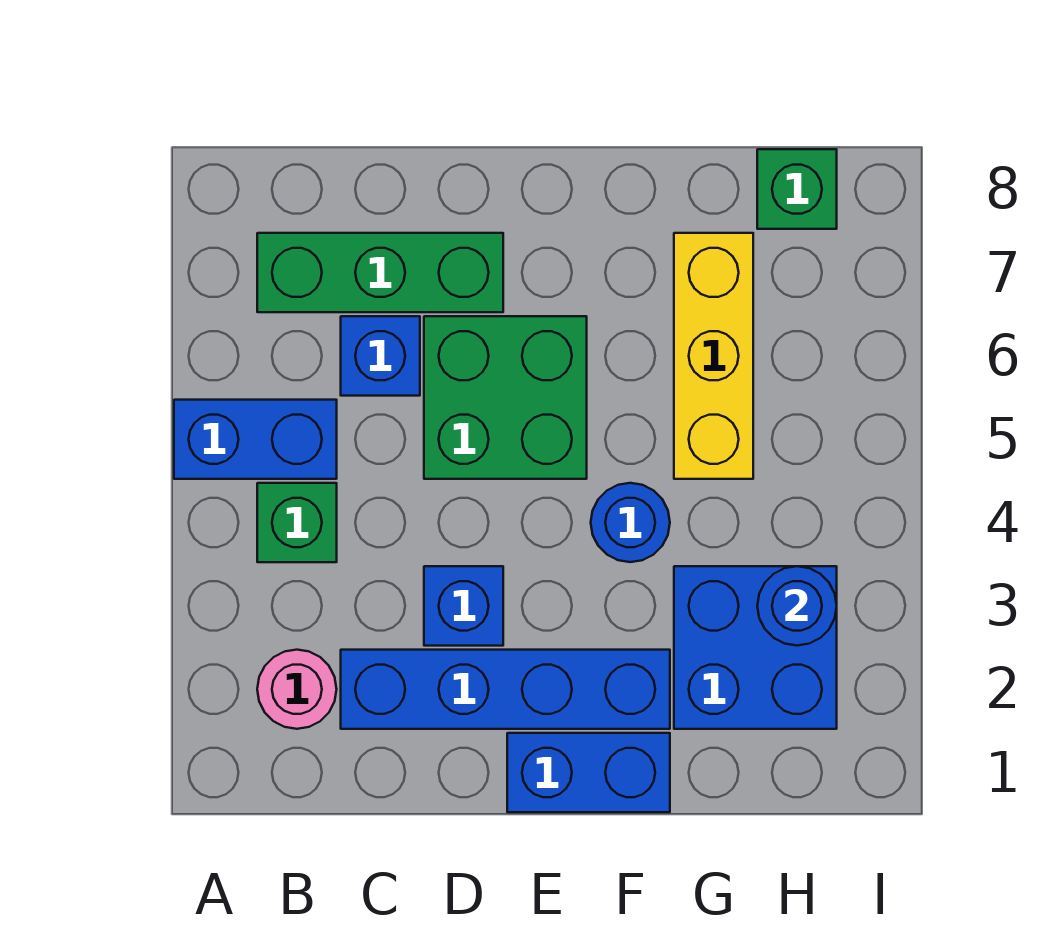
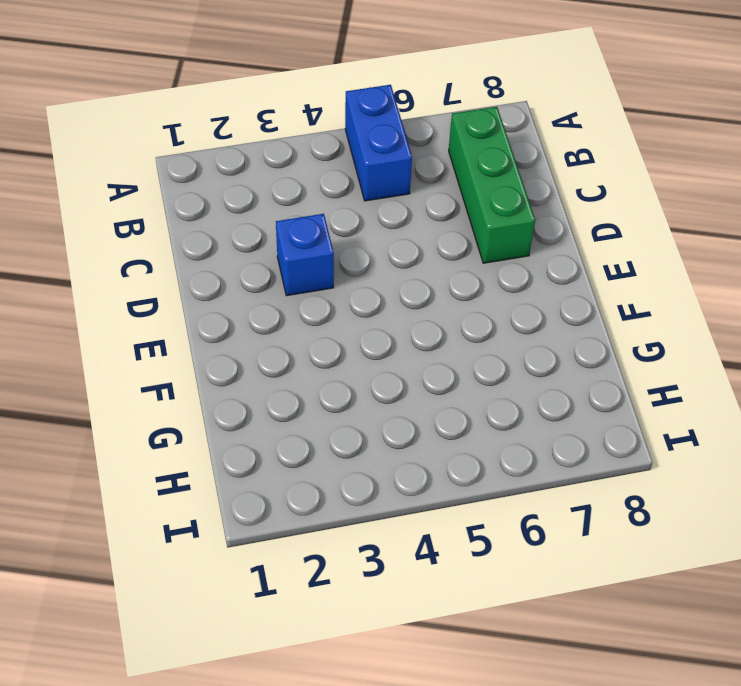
none -> pink round brick B2 level 1
none -> green brick B4 level 1
none -> blue brick C2:F2 level 1

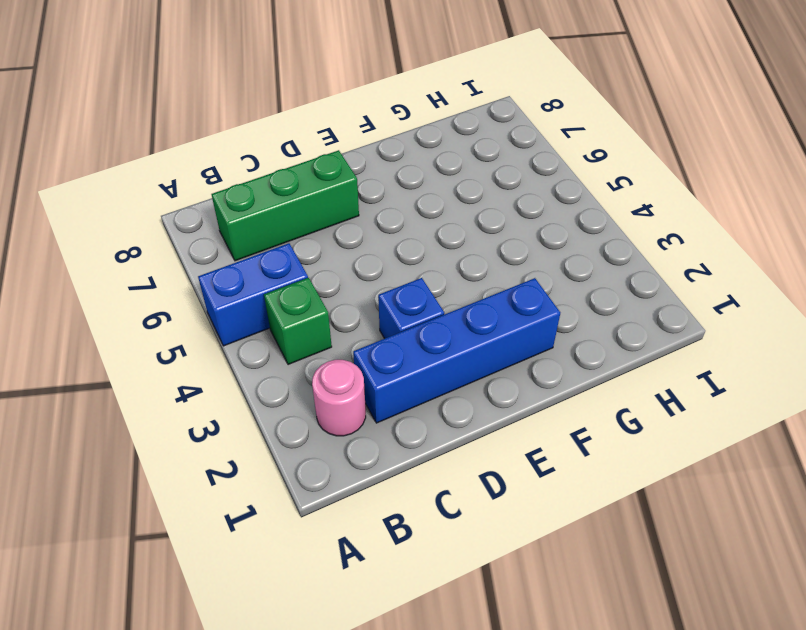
none -> blue brick C6 level 1
none -> green brick D5:E6 level 1
none -> blue brick E1:F1 level 1

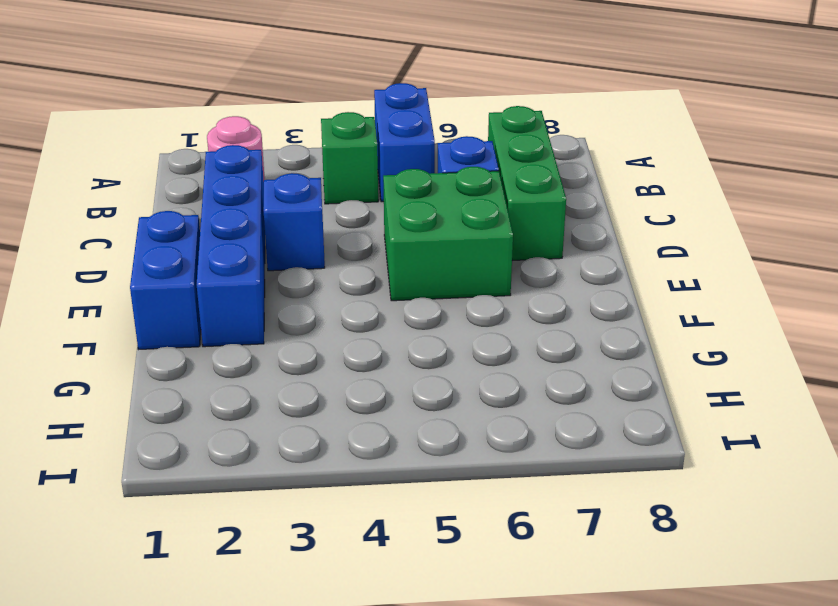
none -> blue round brick F4 level 1
none -> blue brick G2:H3 level 1
none -> yellow brick G5:G7 level 1

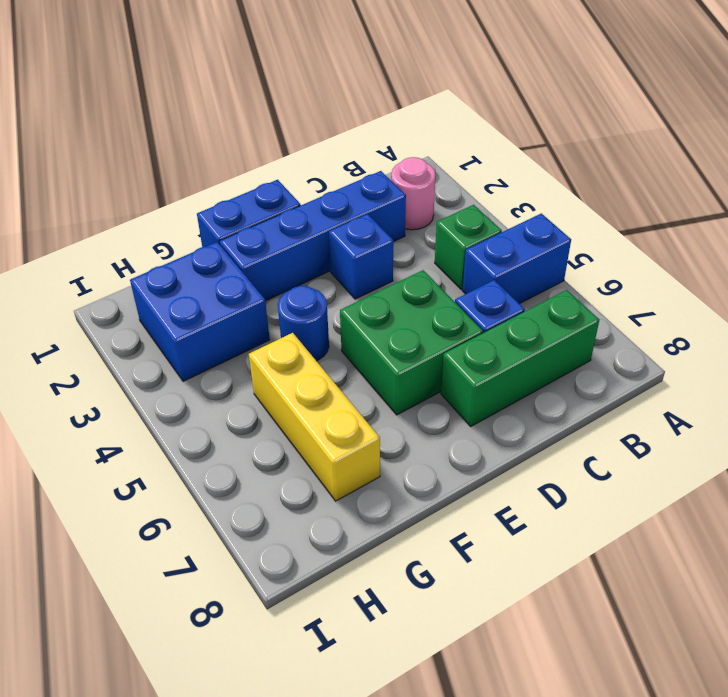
none -> green brick H8 level 1
none -> blue round brick H3 level 2

